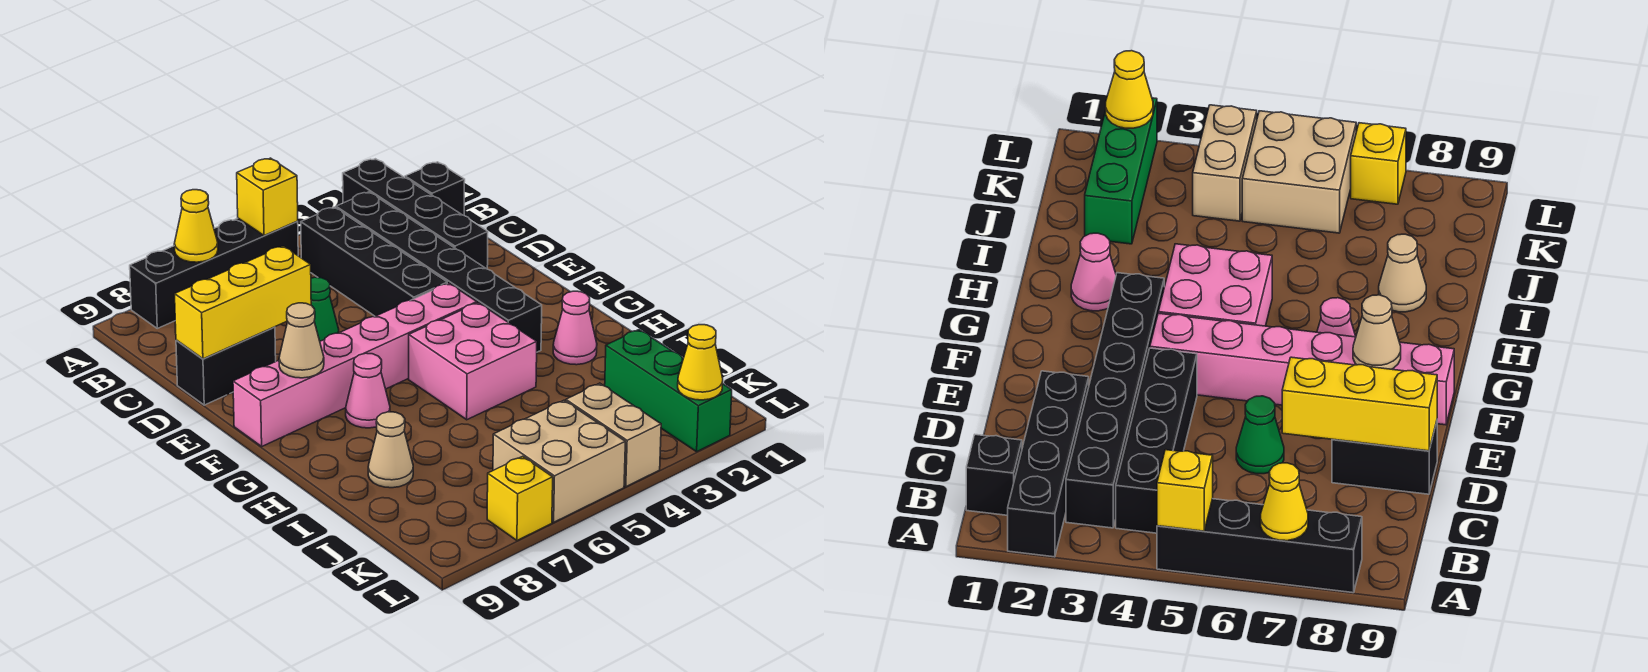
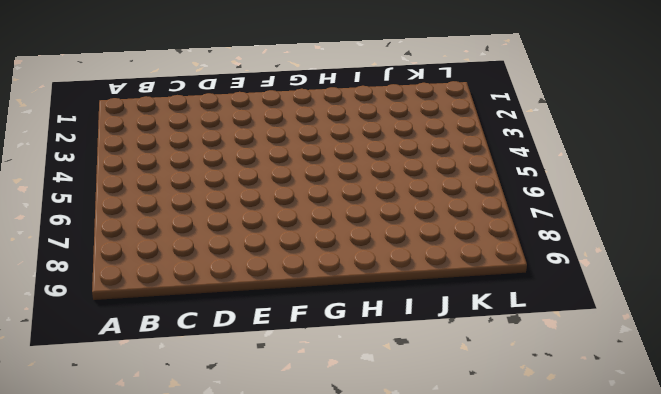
none -> black brick A2:D2 level 1
none -> black brick A5:A8 level 1
none -> black brick B1 level 1

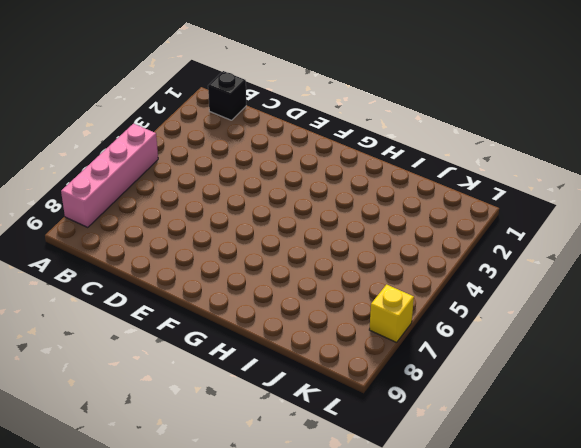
pink brick A5:A8 level 1 -> black brick A5:A8 level 1
none -> black brick A2:D2 level 1
none -> black brick B3:G3 level 1
none -> black brick B4:E4 level 1

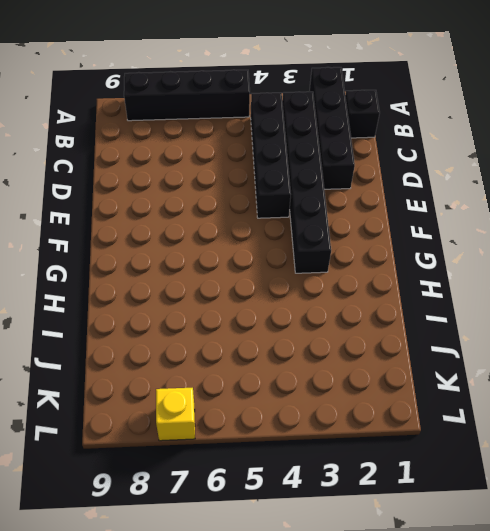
none -> green cone D6 level 1
none -> black brick D8:D9 level 1
none -> pink brick F4:F9 level 1

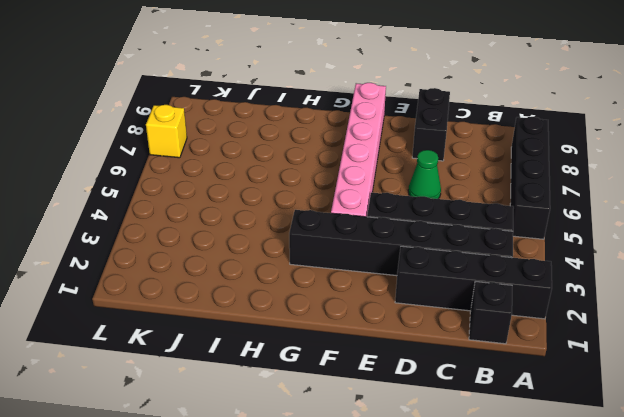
none -> pink brick G4:H5 level 1
none -> pink cone G7 level 1
none -> pink cone H2 level 1

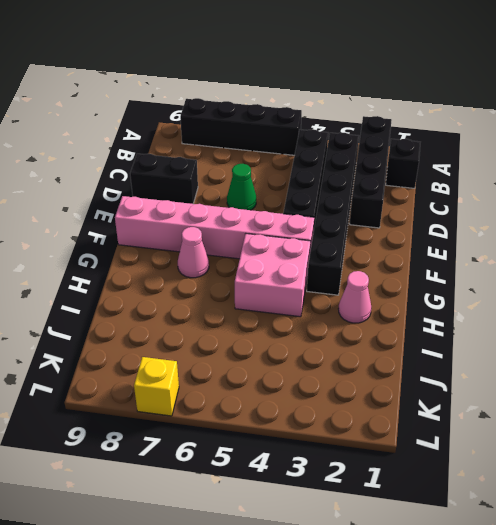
none -> tan cone I8 level 1
none -> green brick J2:L2 level 1
none -> tan brick K4:L4 level 1

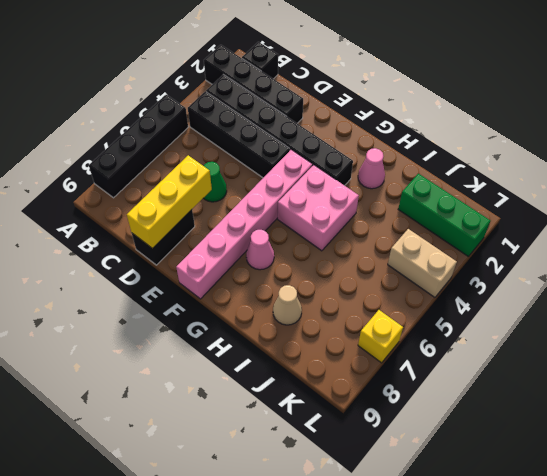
none -> tan brick K5:L6 level 1
none -> yellow brick A5 level 2
none -> yellow cone A7 level 2

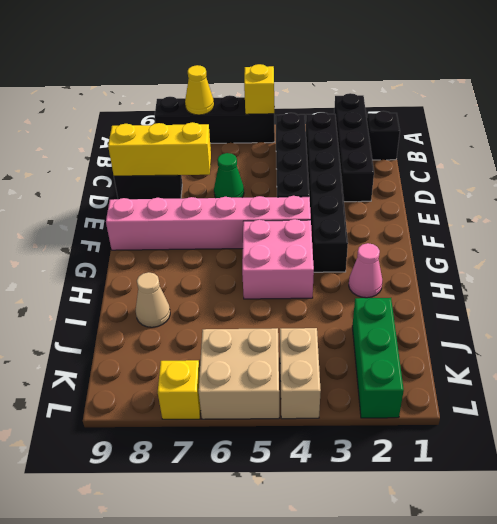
none -> pink cone G7 level 1
none -> tan cone F8 level 2
none -> yellow cone L2 level 2

